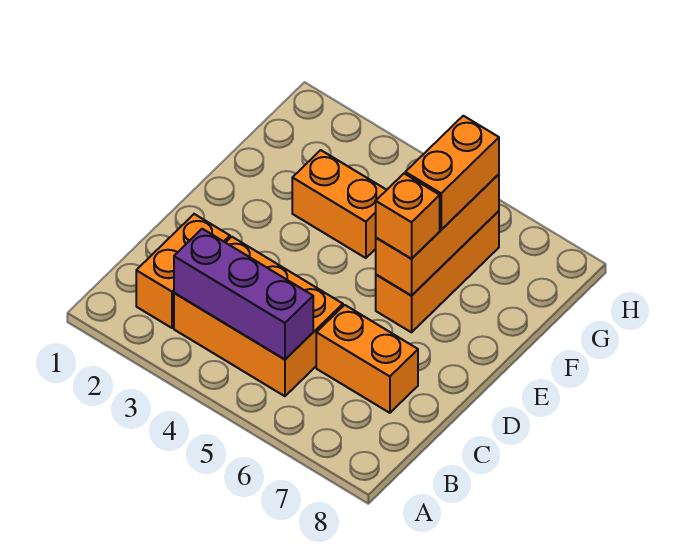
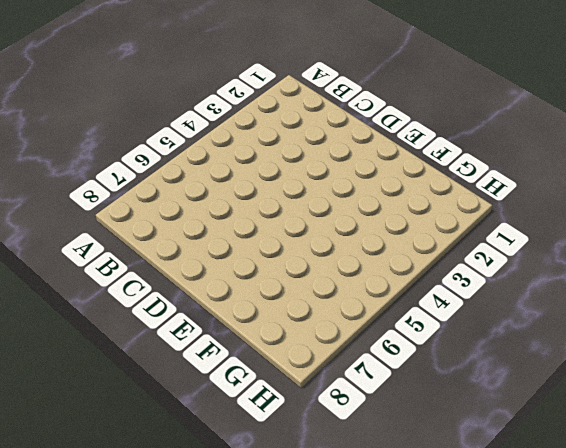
none -> orange brick B2:C2 level 1
none -> orange brick B3:C5 level 1

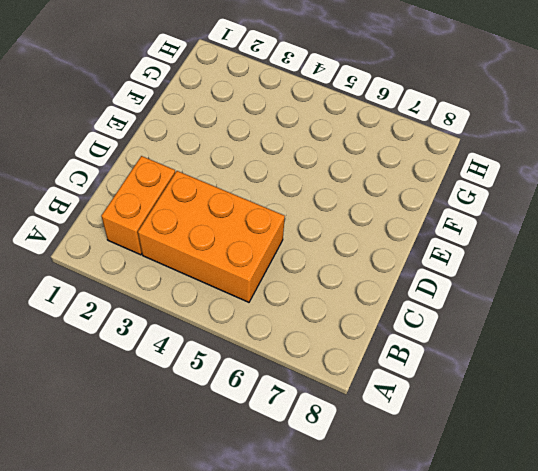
none -> orange brick C6:C7 level 1
none -> orange brick E6:G6 level 1

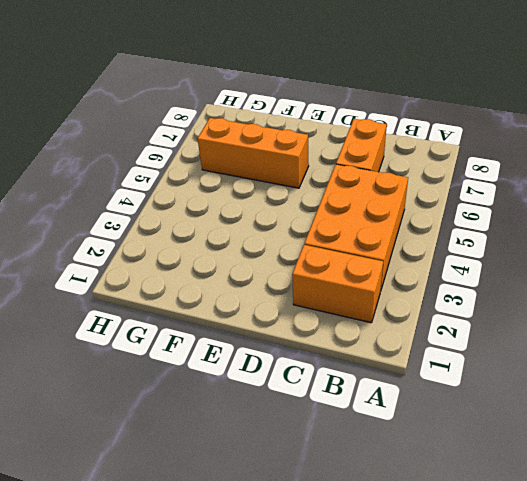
none -> orange brick F3:F4 level 1
none -> purple brick B3:B5 level 2

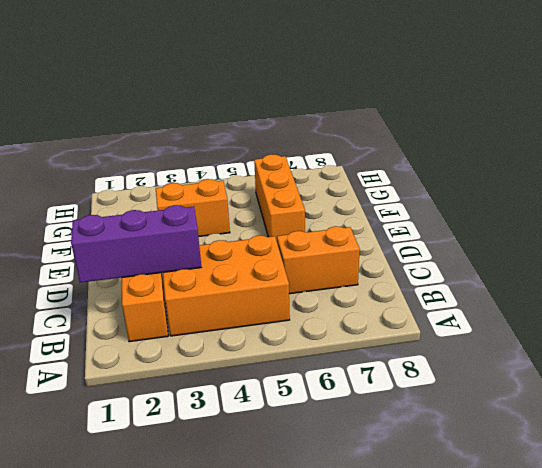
purple brick C1:C3 level 2 -> purple brick B3:B5 level 2
none -> orange brick E6:G6 level 2
none -> orange brick E6 level 3

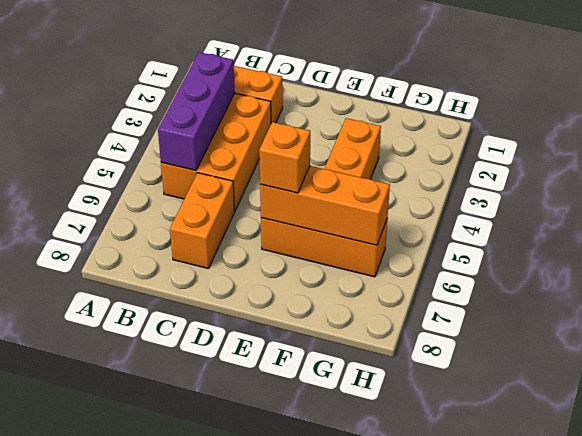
none -> orange brick F6:G6 level 3

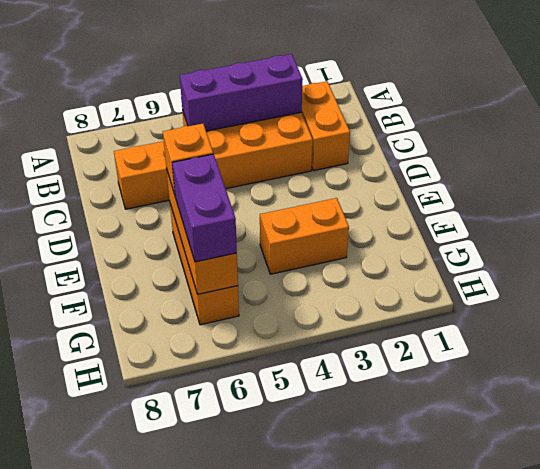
purple brick F6:G6 level 3 -> orange brick F6:G6 level 3

